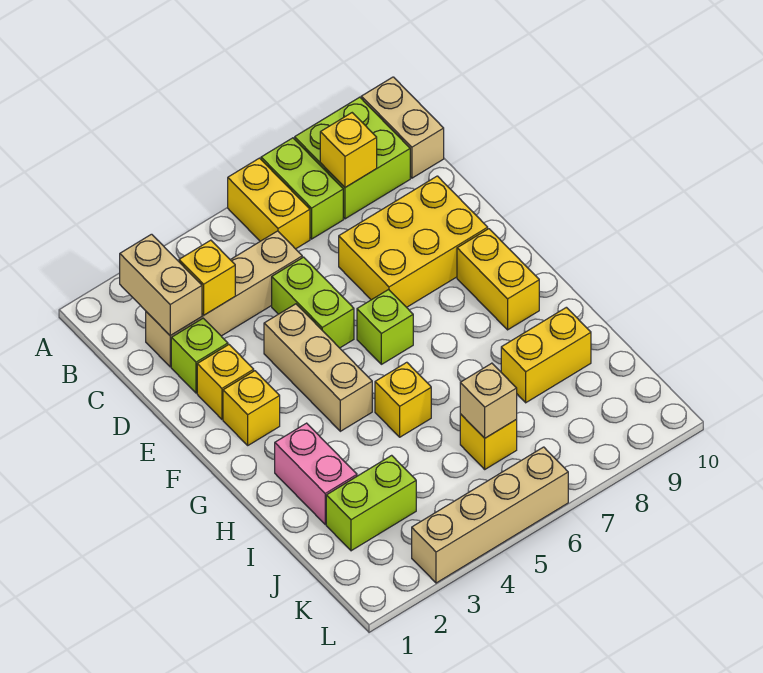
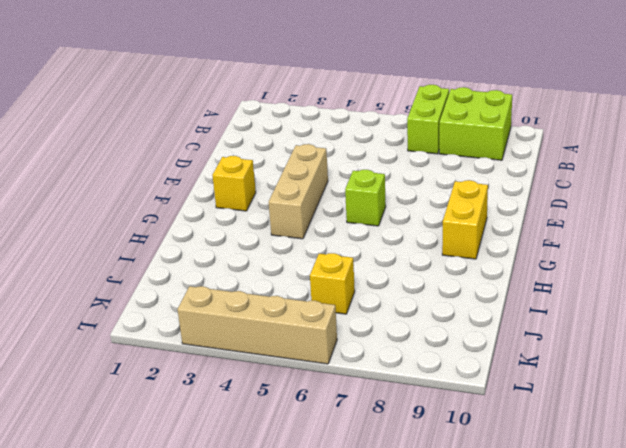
none -> yellow brick A6:B6 level 1
none -> tan brick A10:B10 level 1
none -> tan brick C2:C5 level 1

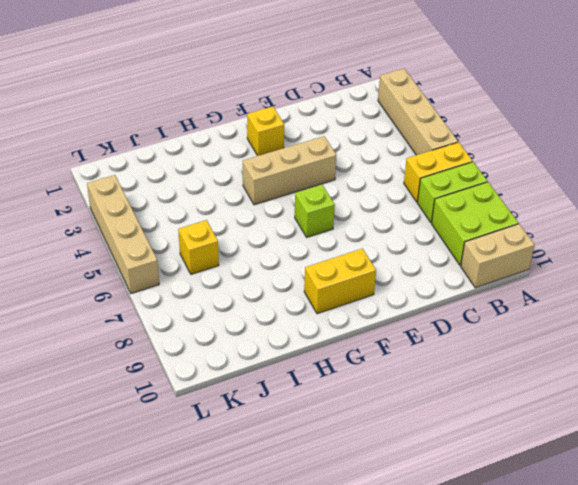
tan brick A2:A5 level 1 -> tan brick C2:C5 level 1
none -> lime brick D2 level 1
none -> lime brick D5:E5 level 1
none -> yellow brick D7:E9 level 1

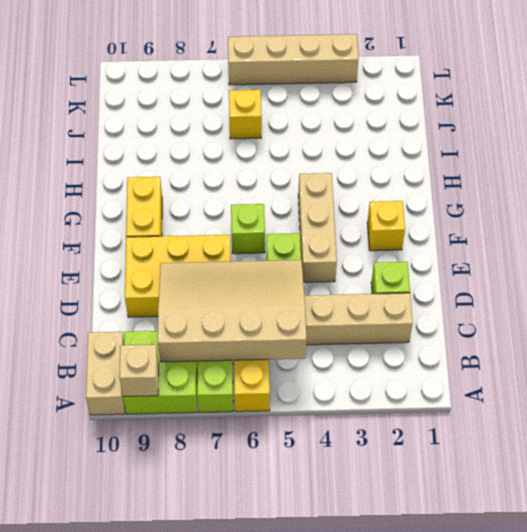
tan brick A9 level 2 -> tan brick J6 level 2
tan slope B5:D8 level 2 top B -> yellow brick B8 level 2
none -> yellow brick E2 level 1
none -> pink brick H2:I2 level 1
none -> yellow brick H5 level 1

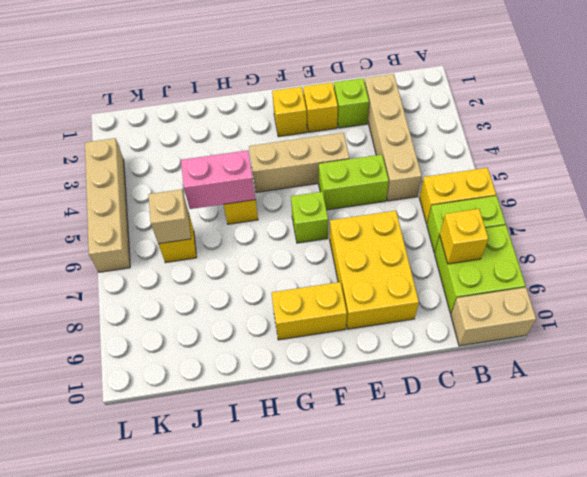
pink brick H5:I5 level 2 -> pink brick H2:I2 level 1
none -> yellow brick I8:I9 level 1
none -> lime brick J2:J3 level 1
none -> tan brick B2:C2 level 2

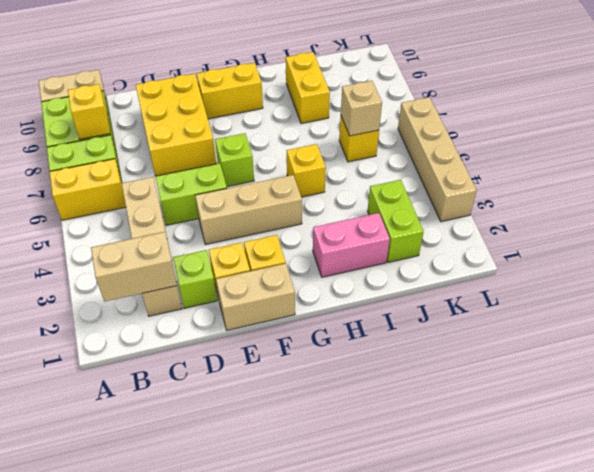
tan brick E1:F1 level 1 -> none
none -> yellow brick C3 level 2

